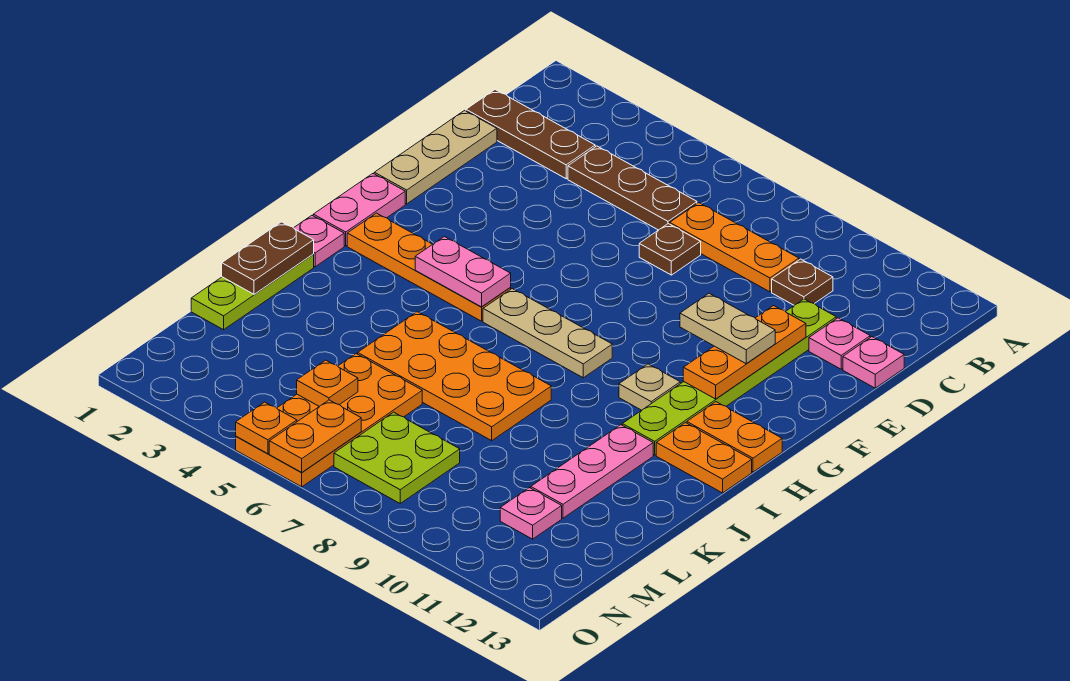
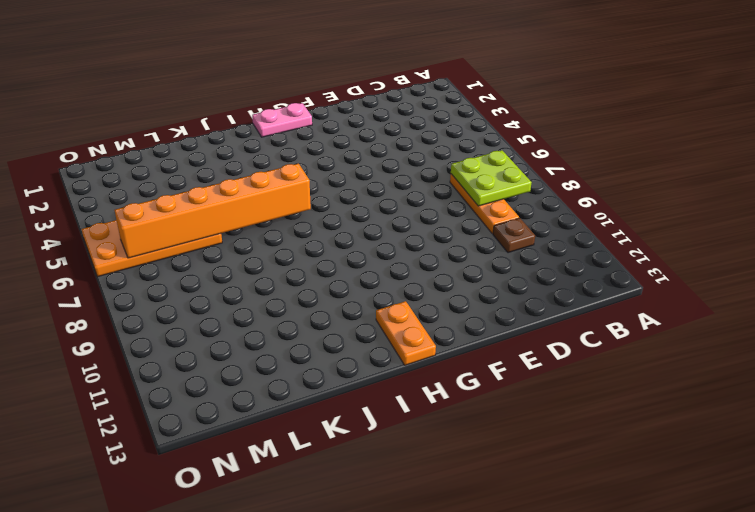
lime plate B7:C8 level 2 -> lime plate M7:N8 level 1
orange brick I6:N6 level 2 -> orange plate N6:O6 level 2
none -> brown plate C1:C3 level 1
none -> brown plate C4:C6 level 1
none -> tan plate D1:F1 level 1

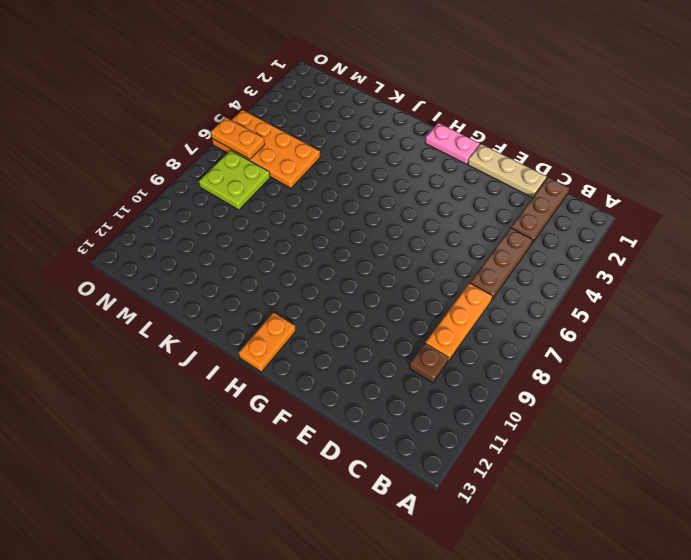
none -> brown plate D7 level 1
none -> lime plate D11:I11 level 1
none -> pink plate D12 level 1

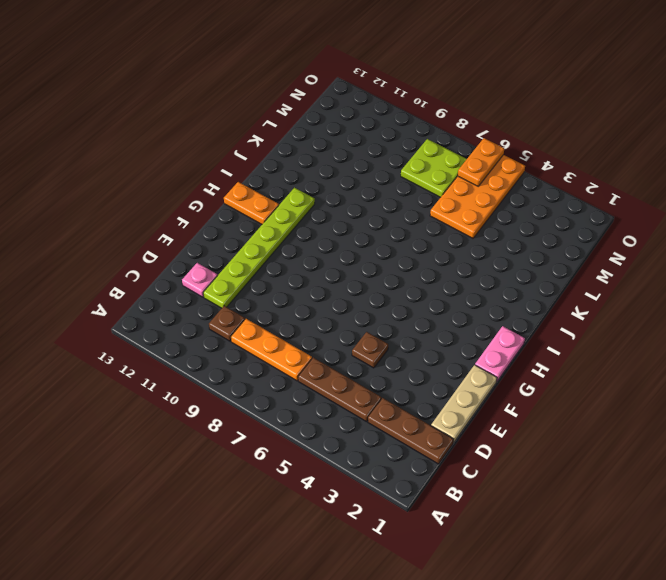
brown plate E5 level 1 -> brown plate D7 level 1
none -> pink plate D13 level 1
none -> orange plate H2:H5 level 1
none -> tan plate H6:H8 level 1

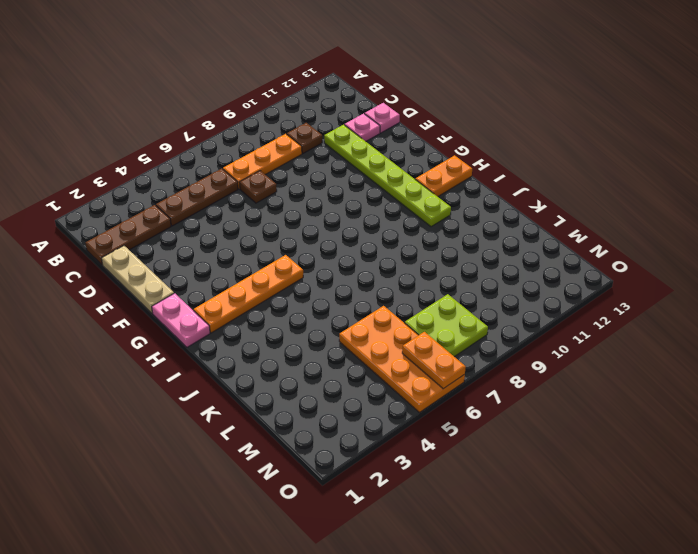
none -> tan plate H6:H8 level 1
none -> tan plate H10 level 1
none -> pink plate I1 level 1

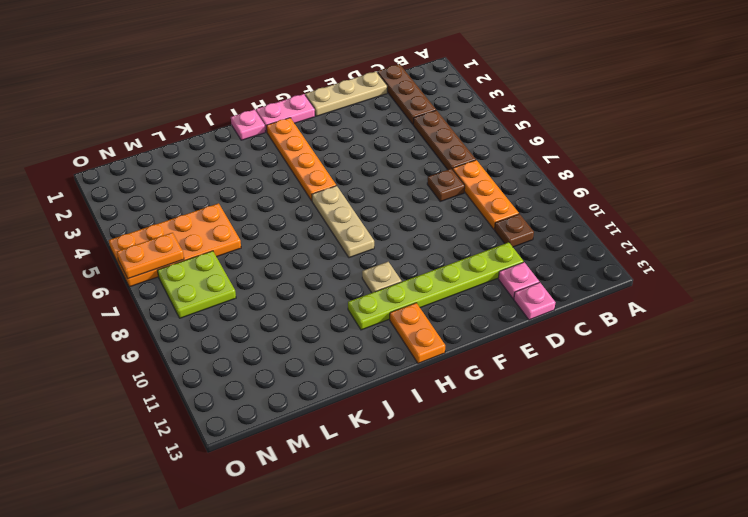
none -> orange plate I12:I13 level 1
none -> lime plate J1:L1 level 1
none -> orange plate J5:K8 level 1

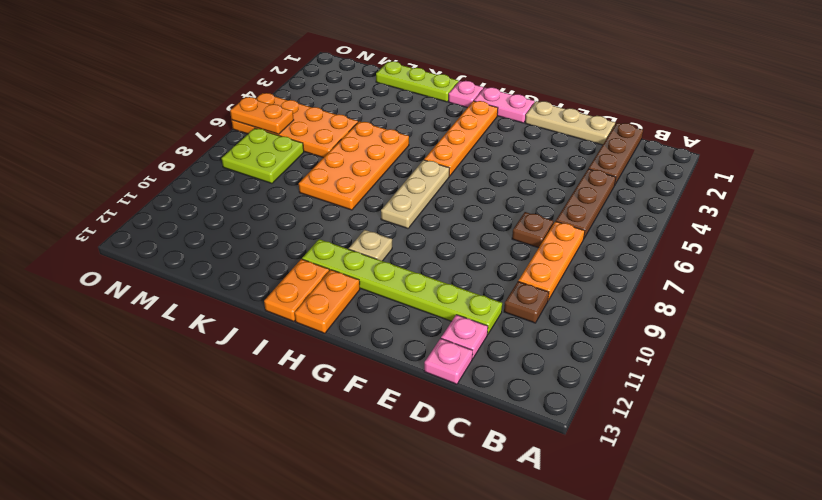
none -> pink plate J11:L11 level 1
none -> pink plate M11 level 1
none -> orange plate E11:G11 level 2

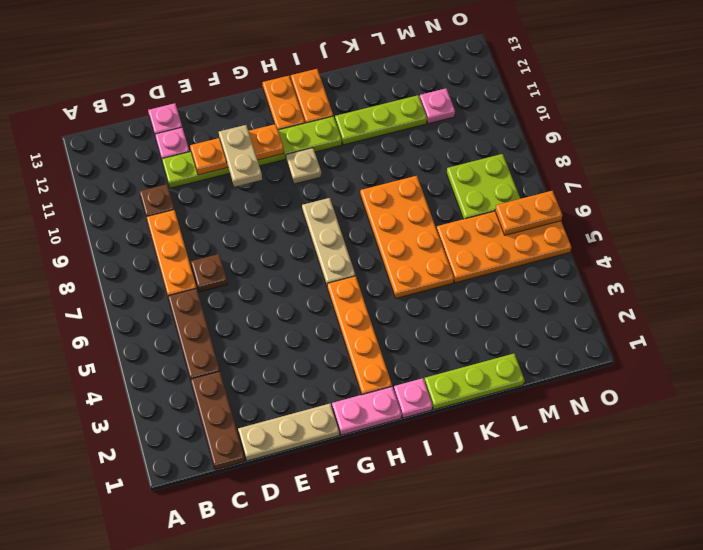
lime plate J11:L11 level 1 -> pink plate J11:L11 level 1
none -> pink plate H4:H5 level 2
none -> brown plate J1:K1 level 2
none -> orange plate M5 level 2

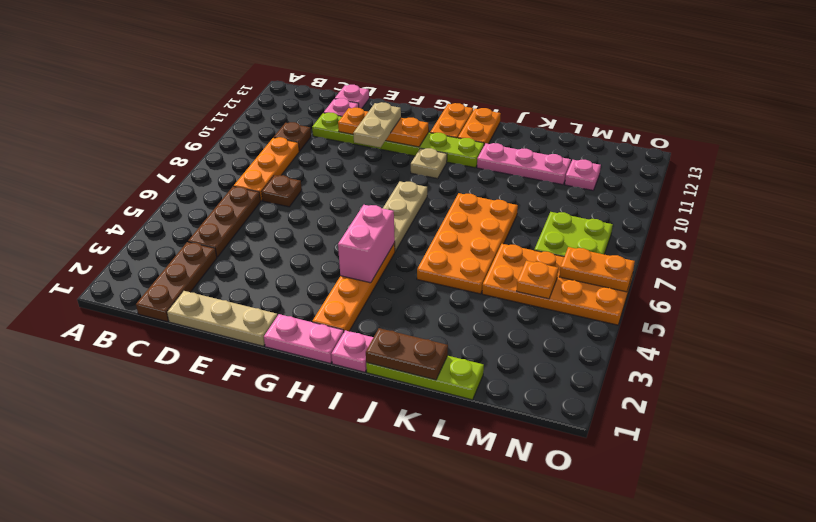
pink brick H4:H5 level 2 -> pink plate H4:H5 level 2
none -> orange plate O5 level 2

